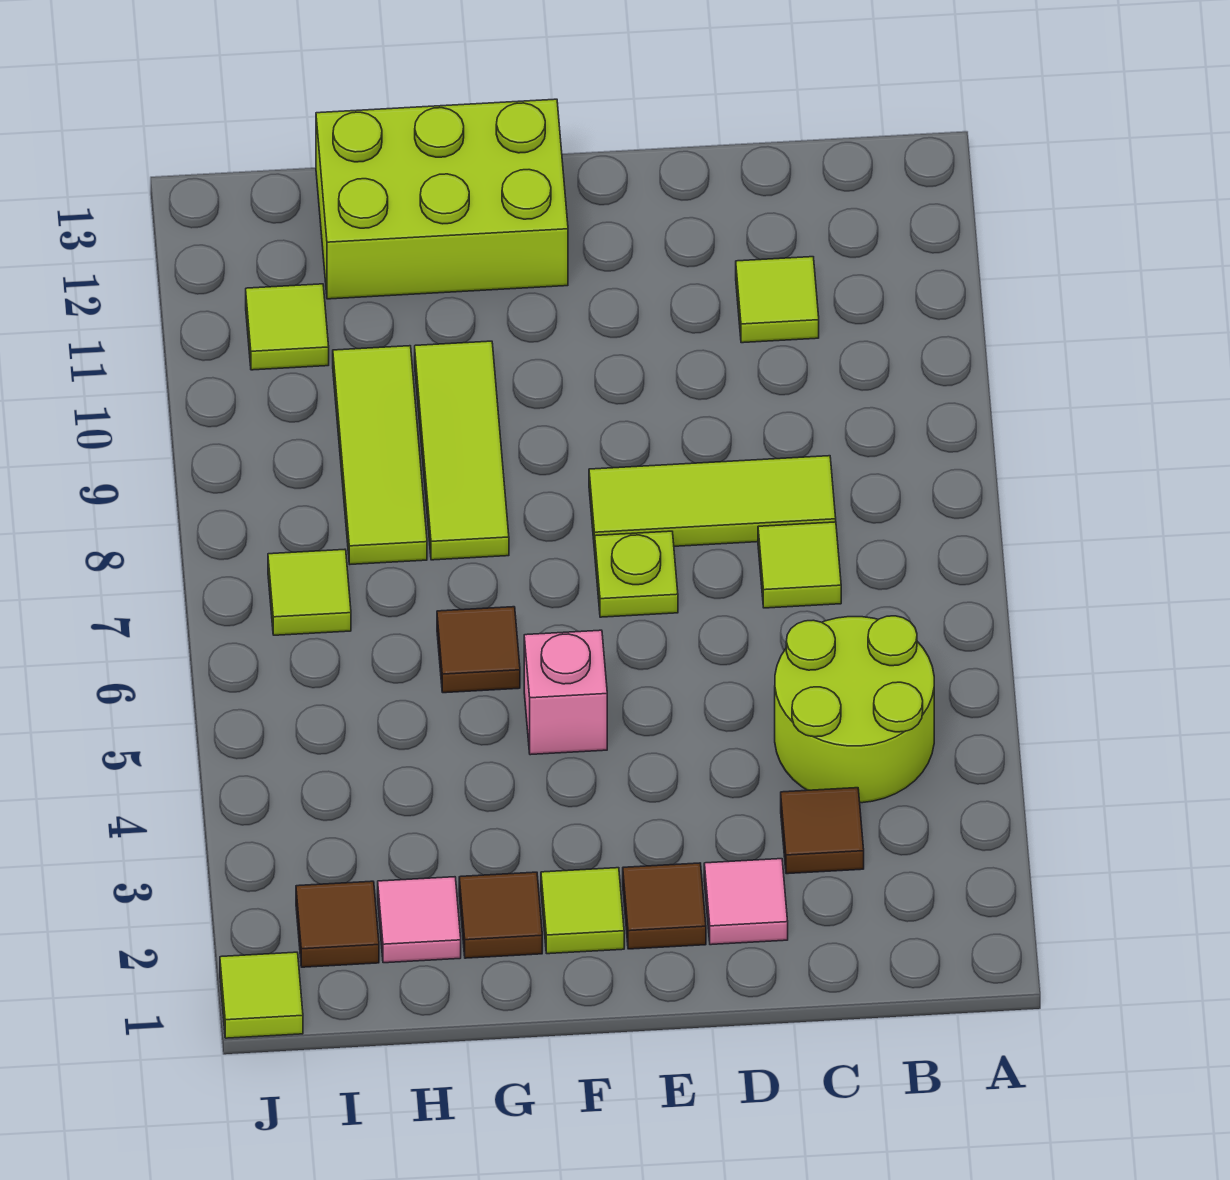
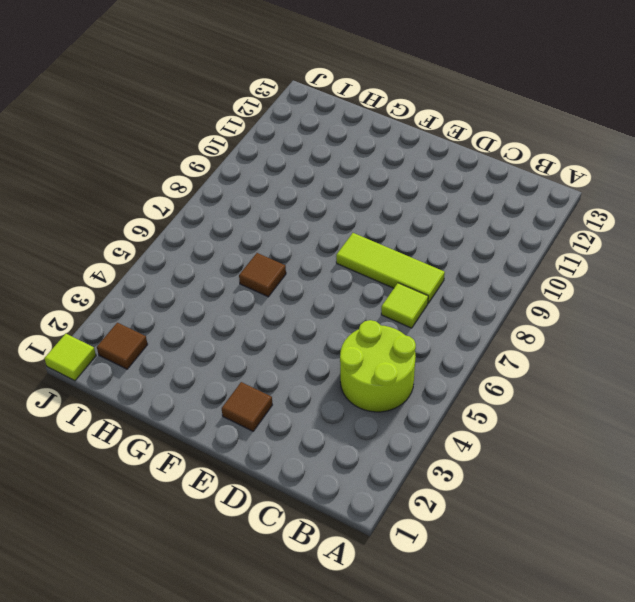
none -> brown tile C3 level 1
none -> lime tile C11 level 1
none -> pink tile D2 level 1

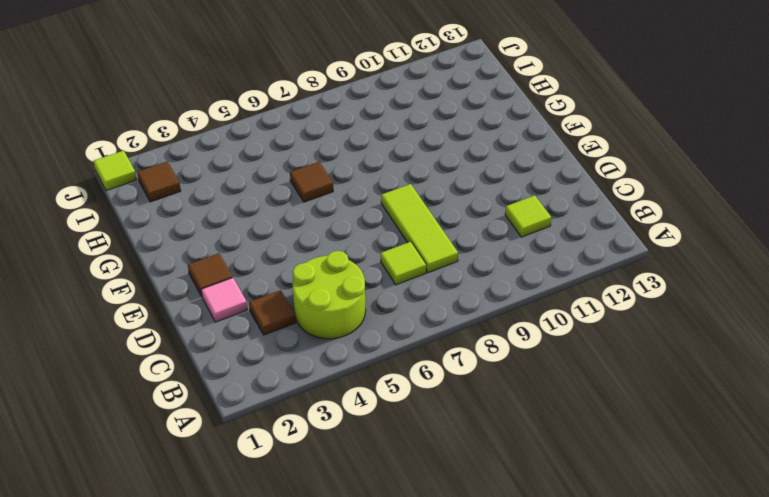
none -> lime plate E7 level 1
none -> lime tile F2 level 1
none -> pink brick F5 level 1

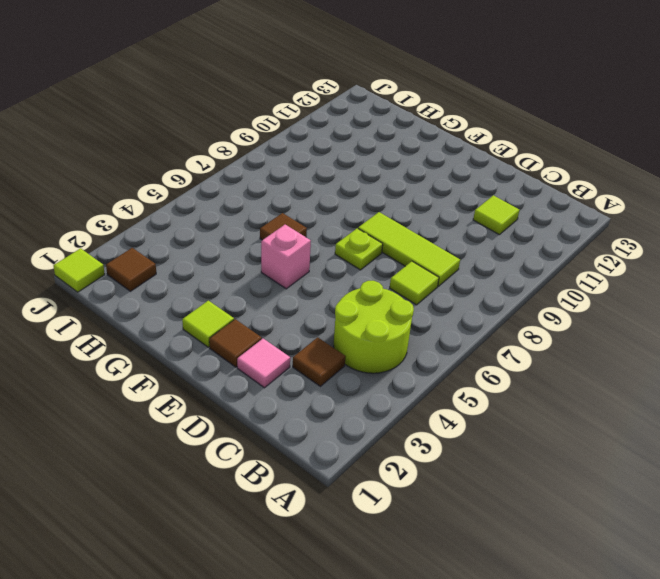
none -> lime brick F12:H13 level 1
none -> brown tile G2 level 1
none -> lime tile G8:G10 level 1

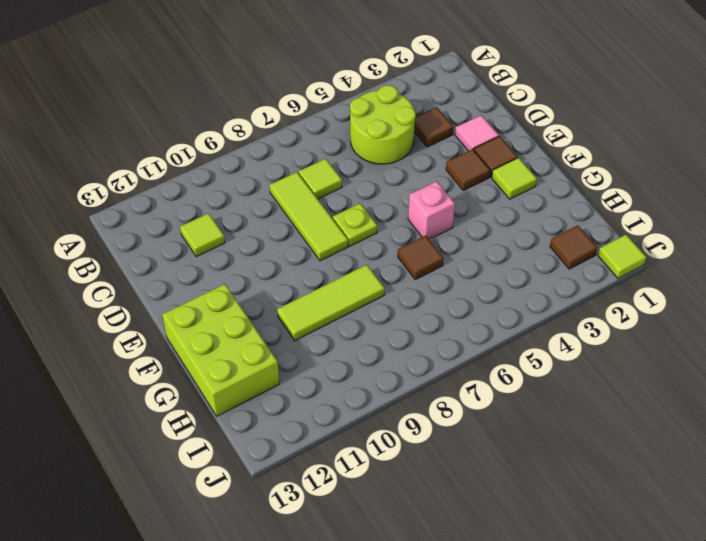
brown tile E3 level 1 -> brown tile G2 level 1
none -> pink tile H2 level 1
none -> lime tile H8:H10 level 1
none -> lime tile I7 level 1

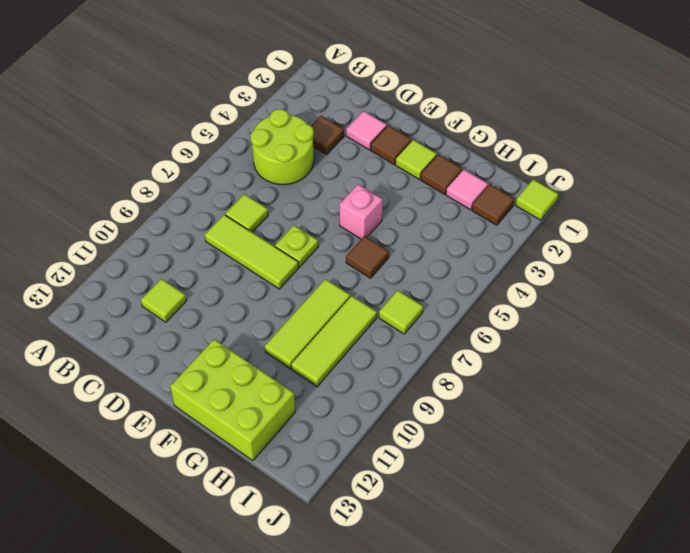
none -> lime tile I11 level 1

